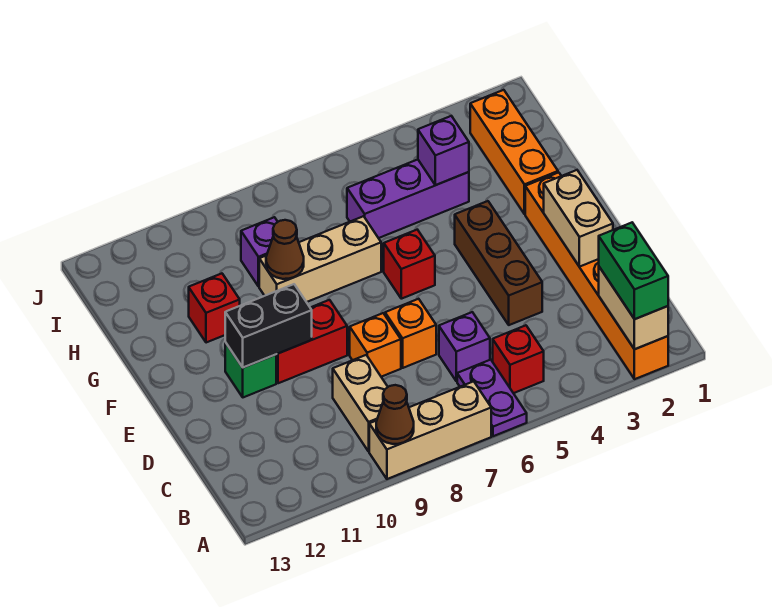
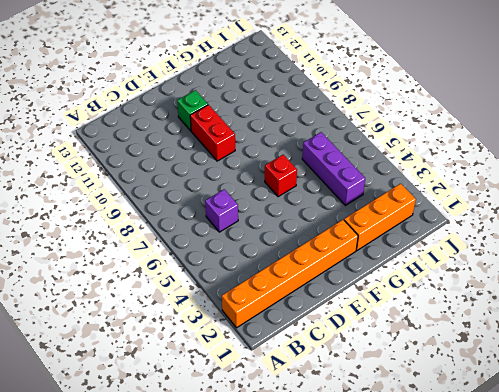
none -> purple plate A6:B6 level 1
none -> tan brick A7:A9 level 1
none -> red brick B5 level 1

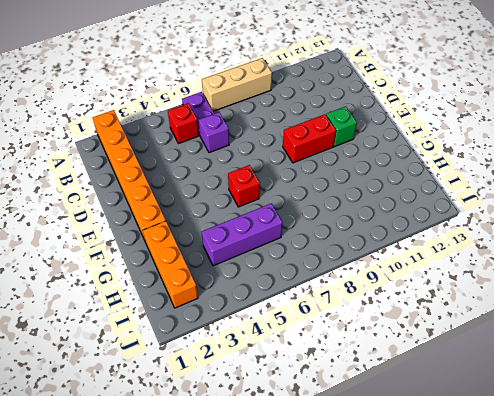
none -> tan brick B9:C9 level 1
none -> brown brick D4:F4 level 1
none -> orange brick D7 level 1

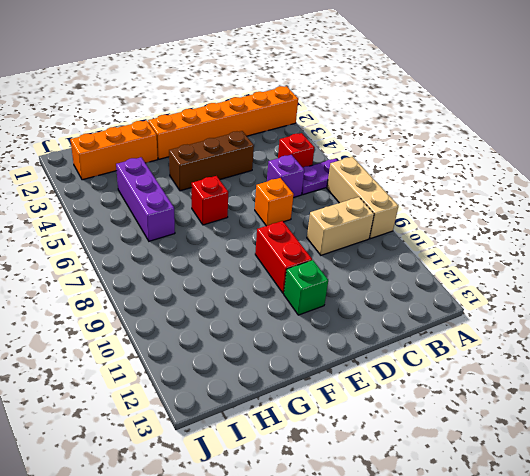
none -> orange brick D8 level 1
none -> tan brick G7:G9 level 1
none -> red brick G11 level 1

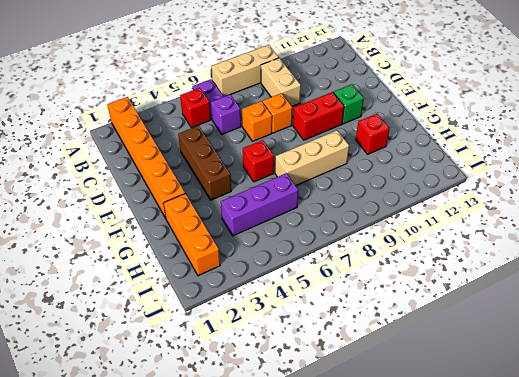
none -> purple brick H9 level 1
none -> tan brick A2:B2 level 2
none -> brown cone A9 level 2

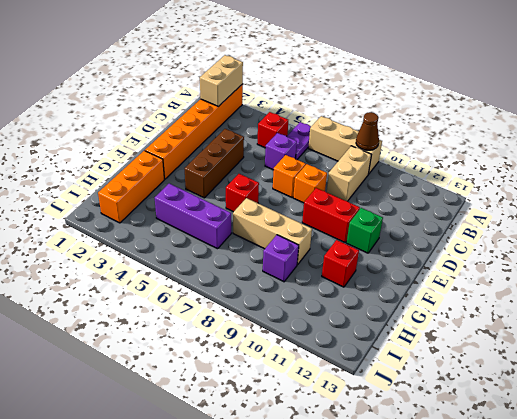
none -> tan brick D2:E2 level 2
none -> black brick E10:E11 level 2
none -> brown cone G9 level 2

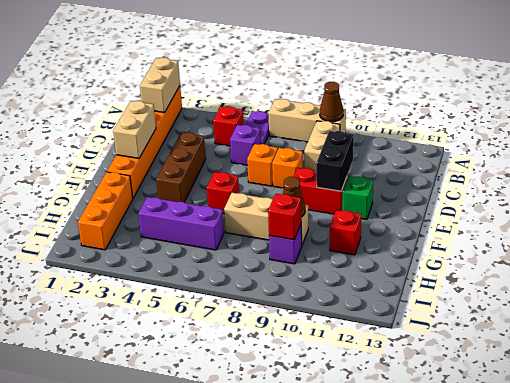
black brick D10:E10 level 2 -> black brick E10:E11 level 2
red brick H9 level 2 -> none
none -> purple brick H4 level 2
none -> green brick A2:B2 level 3

